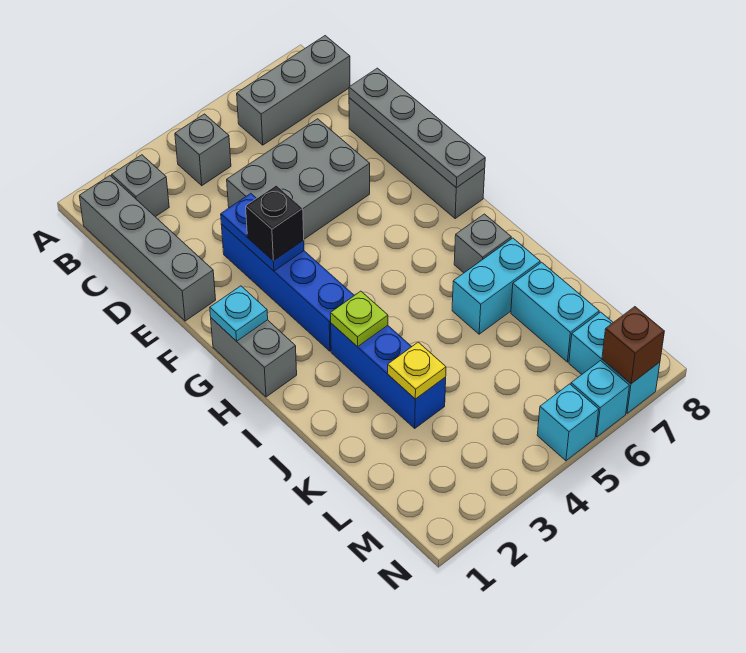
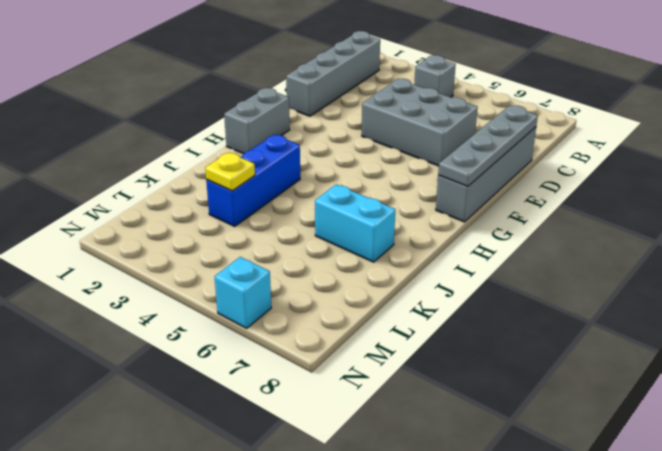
none -> grey brick B2 level 1
none -> grey brick B6:B8 level 1
none -> blue brick E3:H3 level 1

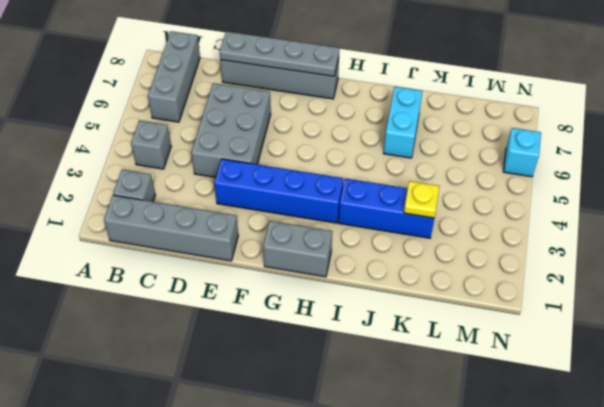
none -> grey brick I7 level 1
none -> cyan brick K7:L7 level 1
none -> cyan brick M7:N7 level 1

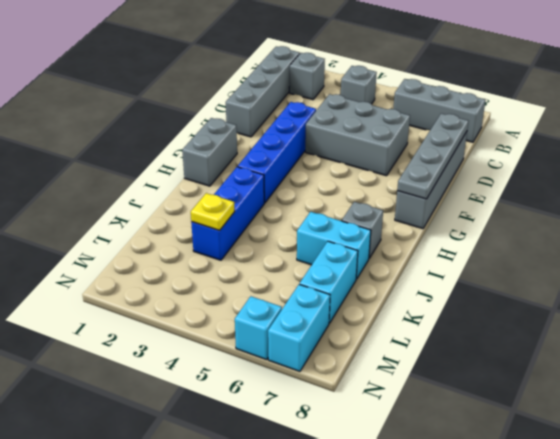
none -> cyan brick N5 level 1
none -> blue plate E3:F3 level 2
none -> cyan plate G1 level 2

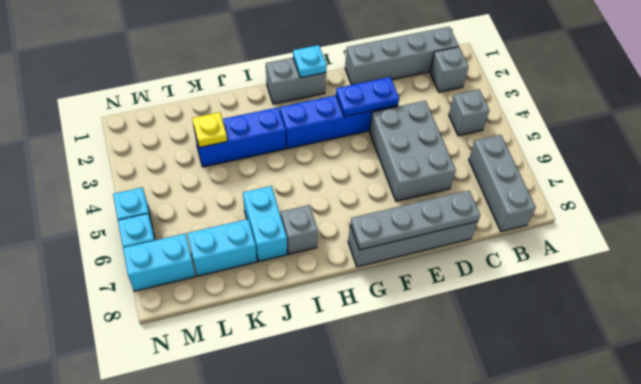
none -> lime plate I3 level 2
none -> brown brick N7 level 2
none -> black brick F3 level 3

